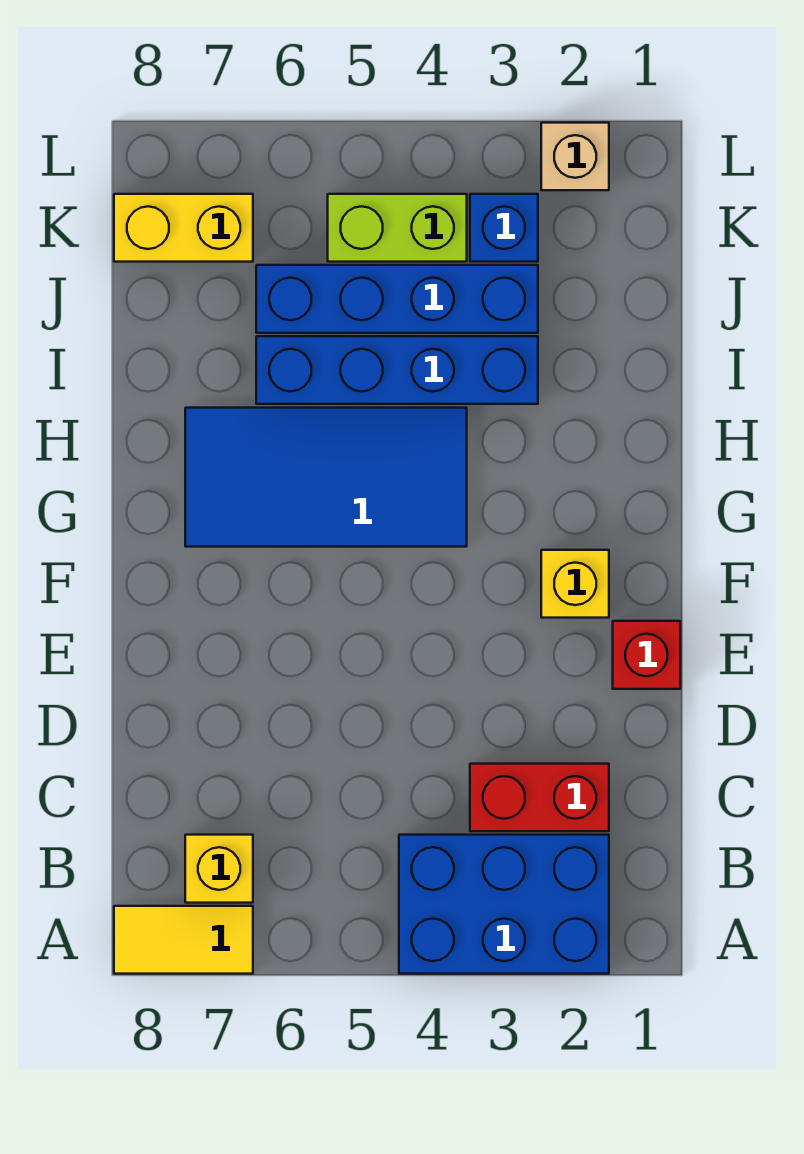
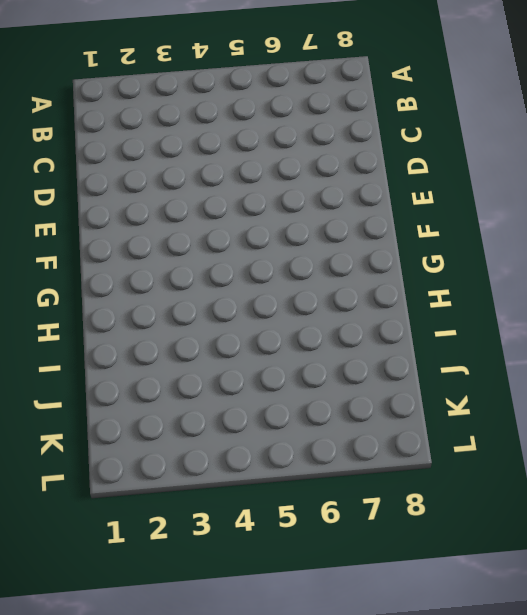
none -> blue brick A2:B4 level 1
none -> yellow tile A7:A8 level 1
none -> yellow brick B7 level 1

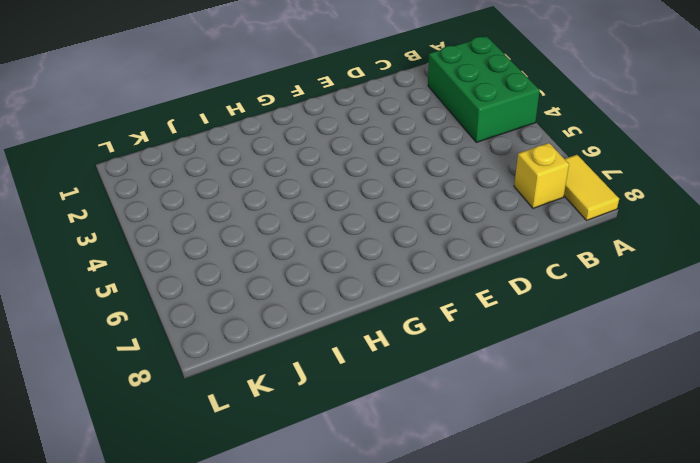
green brick A2:B4 level 1 -> blue brick A2:B4 level 1
none -> red brick C2:C3 level 1
none -> red brick E1 level 1
none -> yellow brick F2 level 1

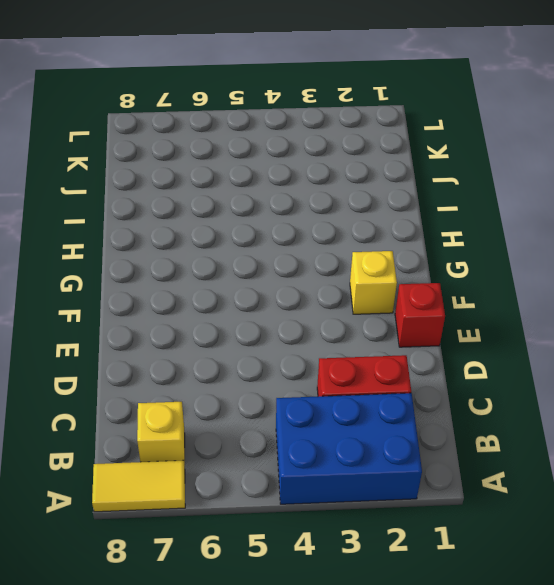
none -> blue tile G4:H7 level 1
none -> blue brick I3:I6 level 1
none -> blue brick J3:J6 level 1

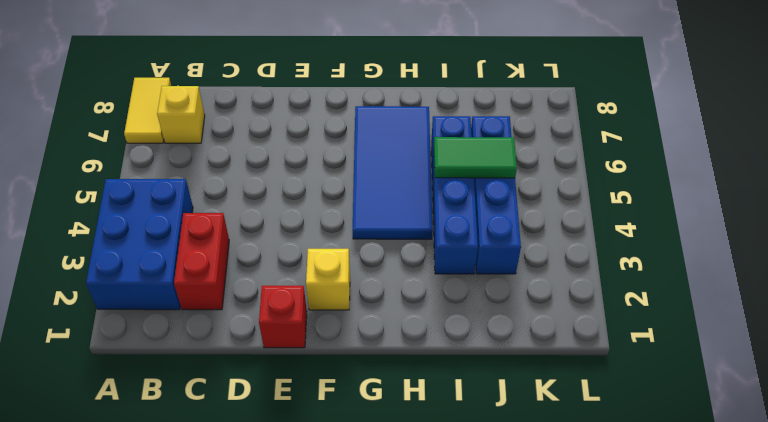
green tile I5:J5 level 2 -> none
none -> blue brick K3 level 1
none -> lime brick K4:K5 level 1
none -> yellow brick K7:K8 level 1

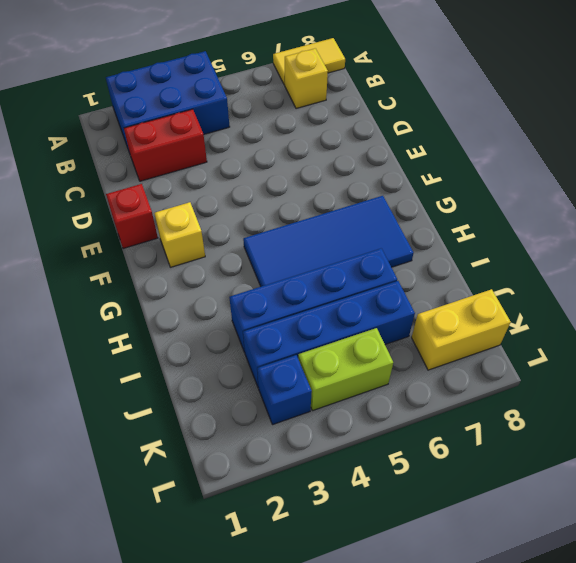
none -> tan brick L2 level 1

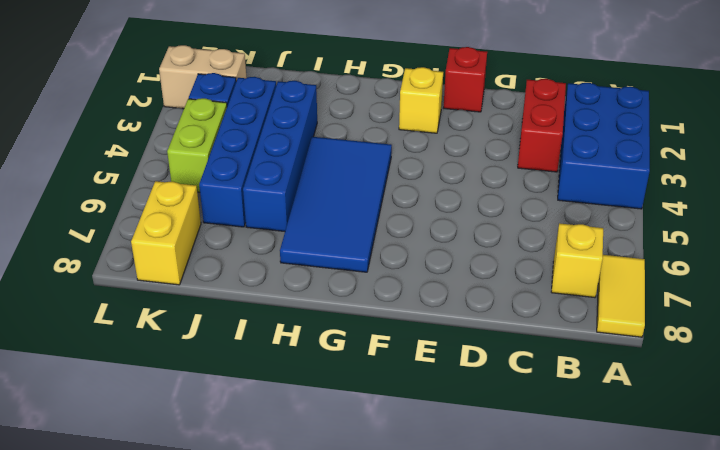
tan brick K2:L2 level 1 -> tan brick L2 level 1

